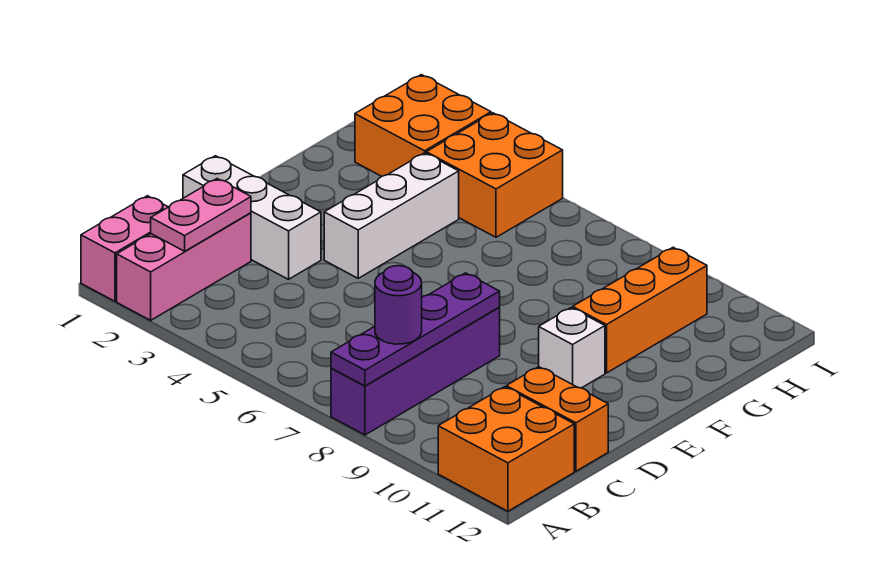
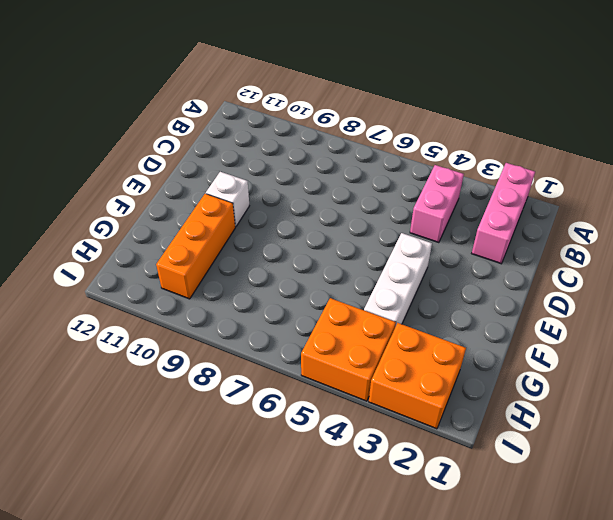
pink brick B4:C4 level 1 -> pink brick A1:B1 level 1
none -> purple brick A8:D8 level 1
none -> orange brick A11:B12 level 1
none -> orange brick C11:C12 level 1

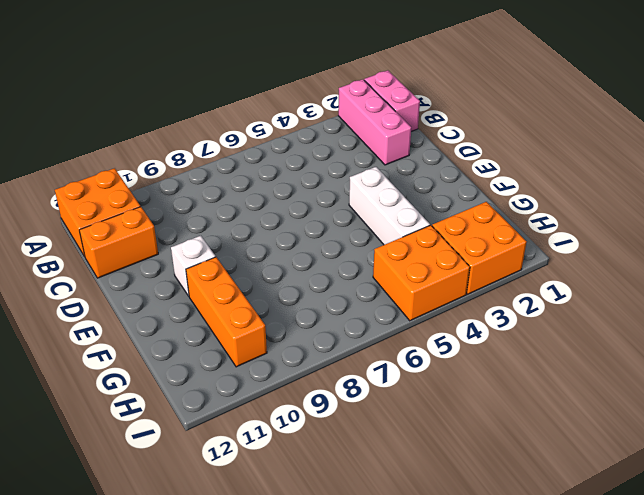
none -> purple brick A8:D8 level 1
none -> white brick D1:D3 level 1
none -> purple plate A8:D8 level 2

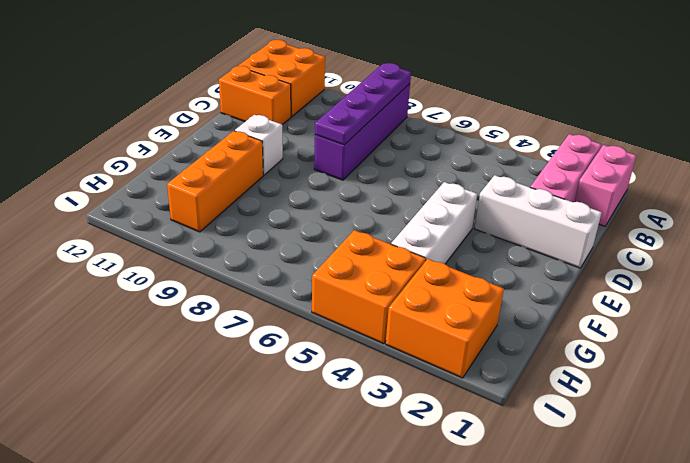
none -> pink plate B2:C2 level 2
none -> purple round brick B8 level 3

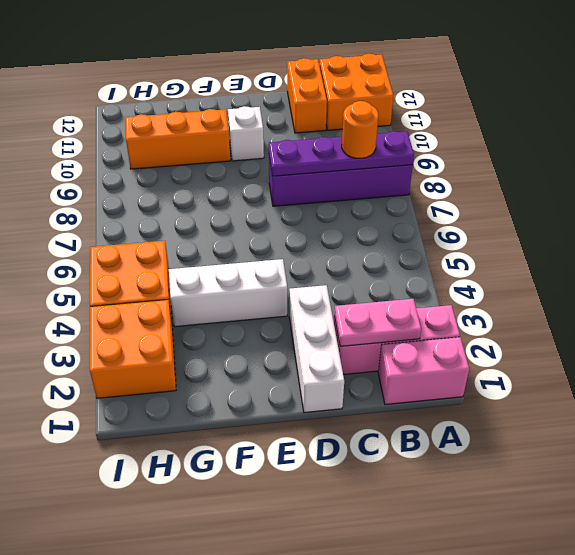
orange round brick B8 level 3 -> purple round brick B8 level 3

